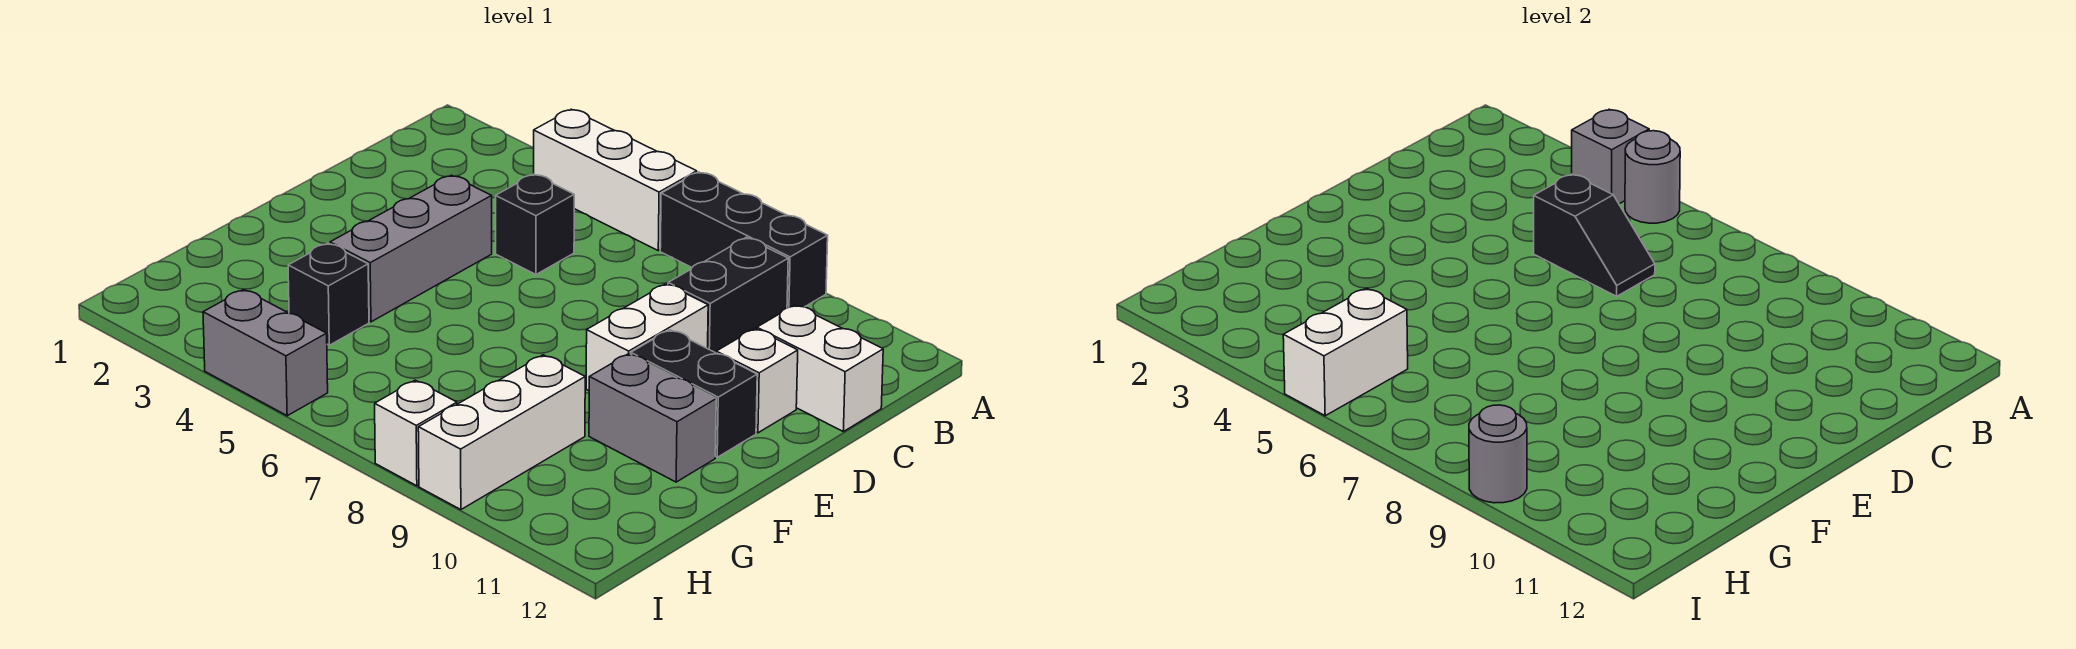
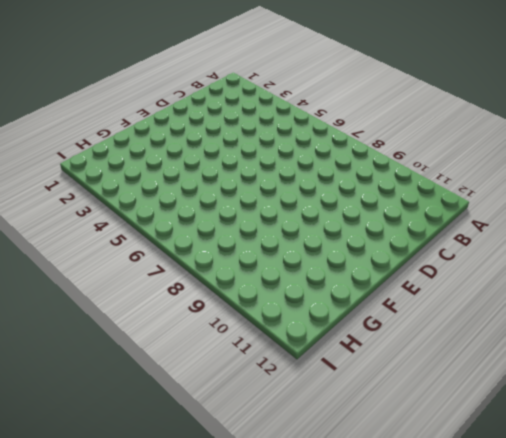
none -> white brick A4:A6 level 1
none -> black brick A7:A9 level 1
none -> black brick B9:C9 level 1

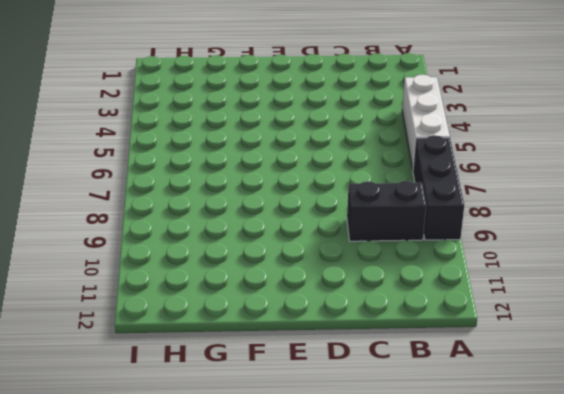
none -> black brick C5 level 1
none -> white brick C11:C12 level 1
none -> grey brick D4:F4 level 1

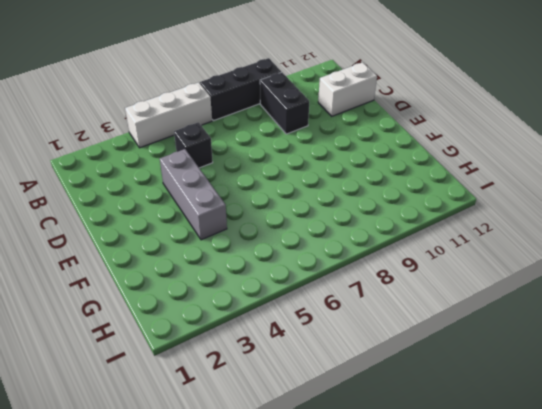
none -> white brick D9:E9 level 1
none -> white brick D11 level 1
none -> black brick E10:E11 level 1

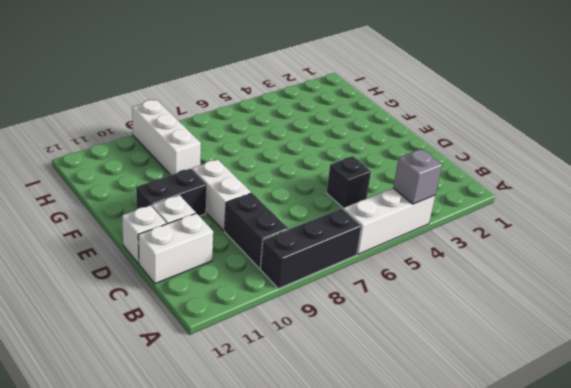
white brick D12 level 1 -> white brick I8 level 1
none -> grey brick D4:F4 level 1
none -> grey brick F10:F11 level 1
none -> black brick G4 level 1

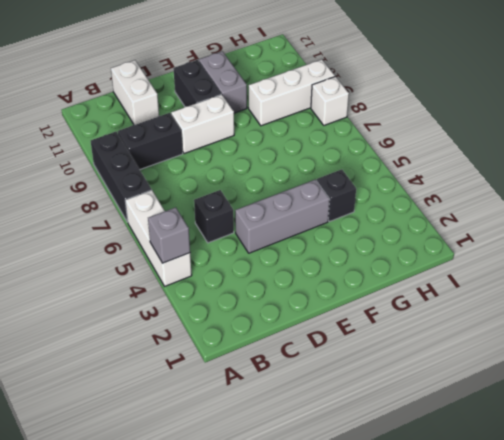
none -> white brick D11 level 1
none -> grey brick I4:I5 level 1
none -> grey round brick A5 level 2

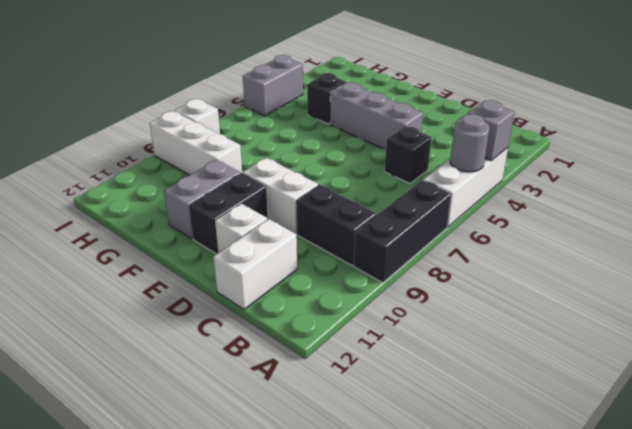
none -> black slope C5:C6 level 2 top 5
none -> white brick H5:I5 level 2
none -> grey round brick I9 level 2

